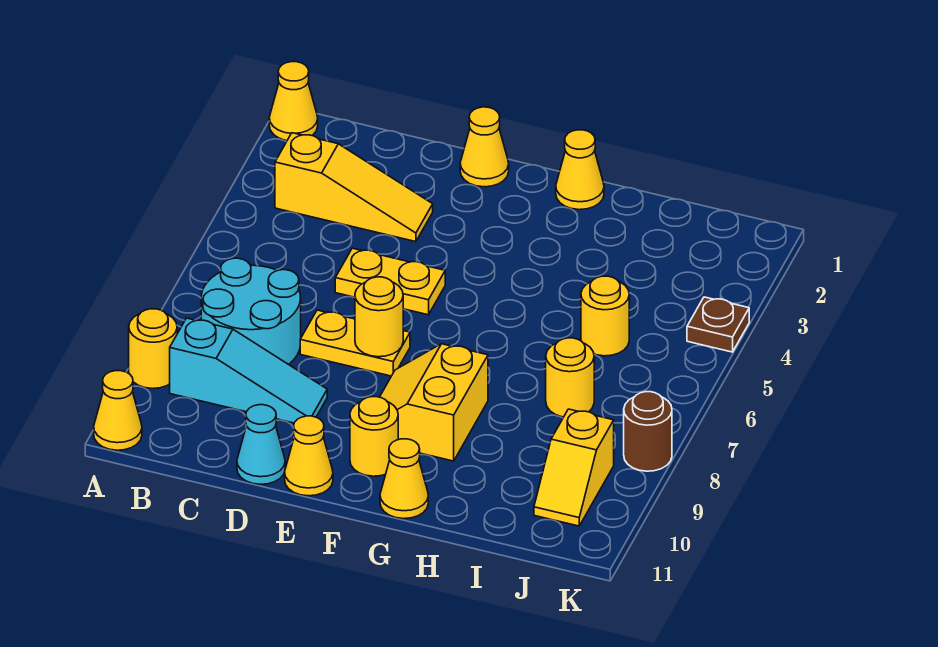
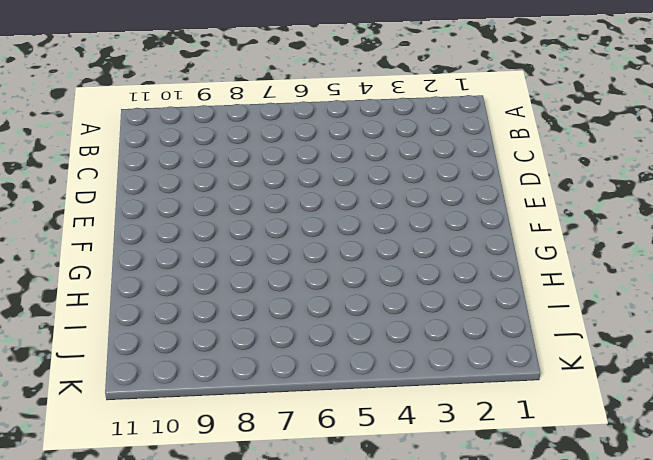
none -> yellow cone A1 level 1
none -> yellow round brick A9 level 1
none -> yellow cone A11 level 1

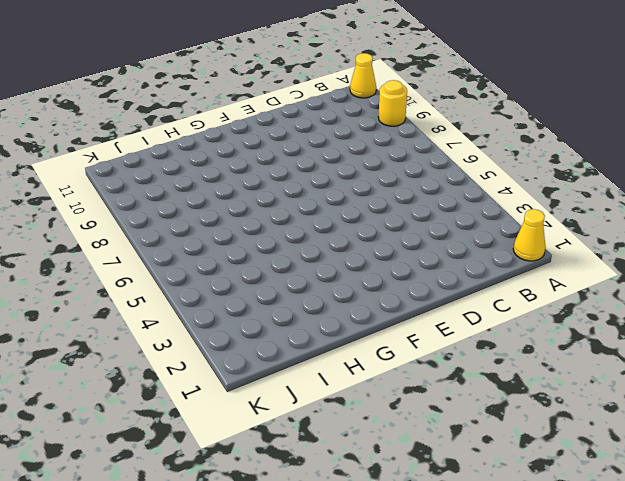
none -> yellow slope B3:D3 level 1 top B
none -> cyan round brick B7:C8 level 1
none -> cyan slope B9:D9 level 1 top B

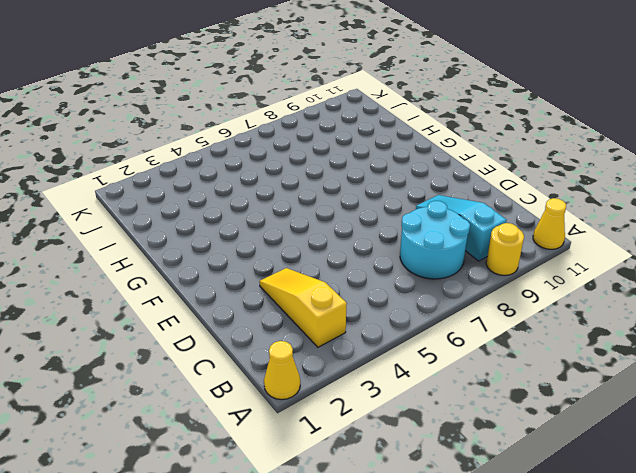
none -> yellow plate D5:E5 level 1
none -> yellow plate D7:E7 level 1
none -> cyan cone D11 level 1

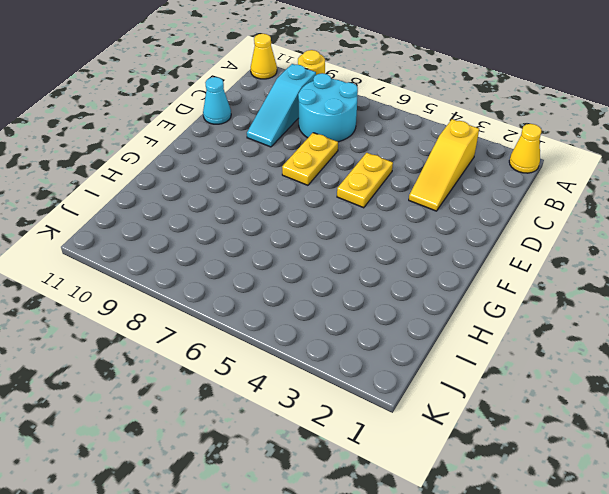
none -> yellow cone E1 level 1
none -> yellow cone E11 level 1
none -> yellow slope F8:G9 level 1 top G

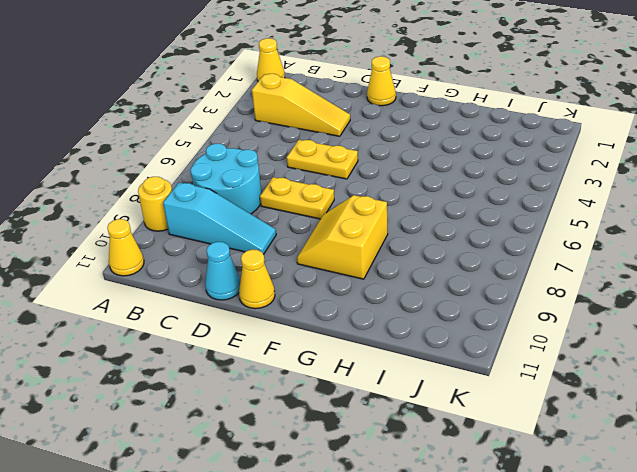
none -> yellow round brick F10 level 1
none -> yellow cone G1 level 1
none -> yellow cone G11 level 1

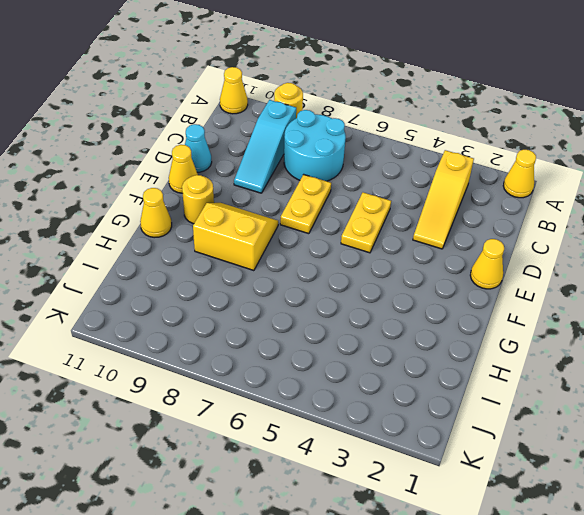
none -> yellow cone G1 level 1
none -> yellow round brick I5 level 1
none -> yellow round brick I7 level 1

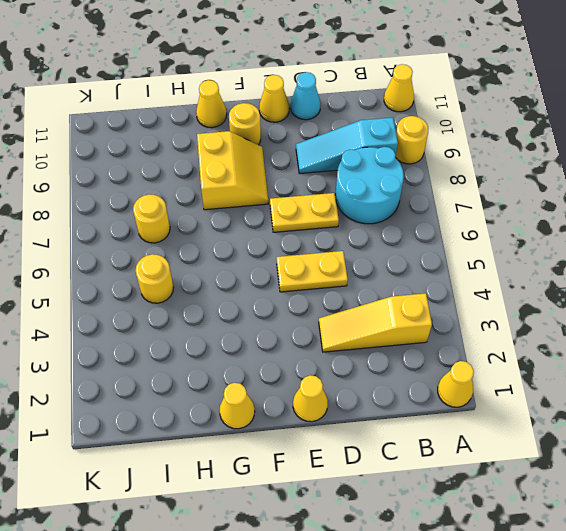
none -> yellow slope J9:J10 level 1 top 9
none -> brown plate K4 level 1
none -> brown round brick K8 level 1

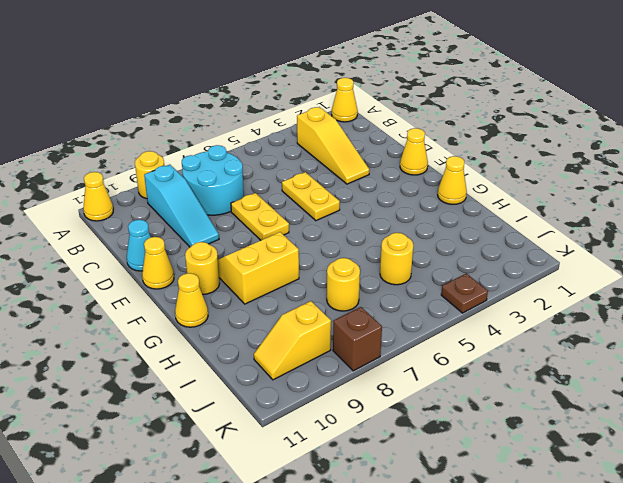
brown brick K8 level 1 -> brown round brick K8 level 1
none -> yellow round brick E7 level 2

